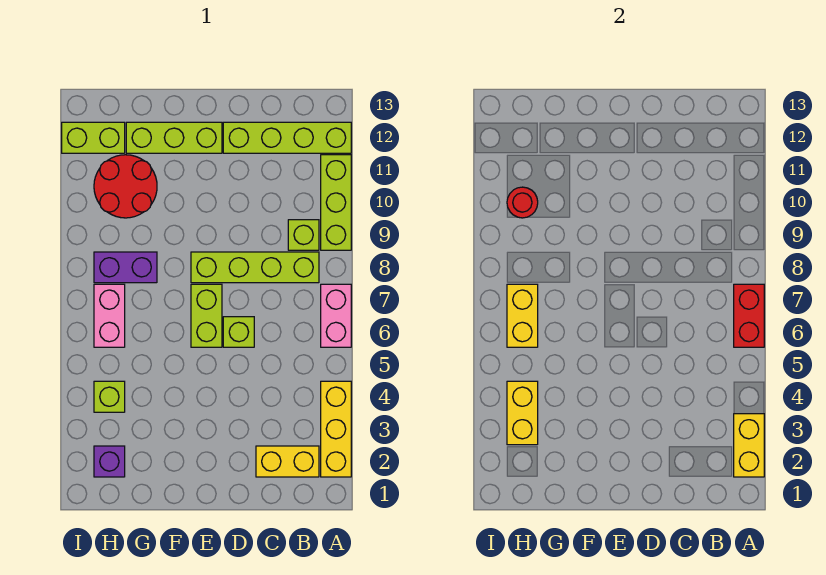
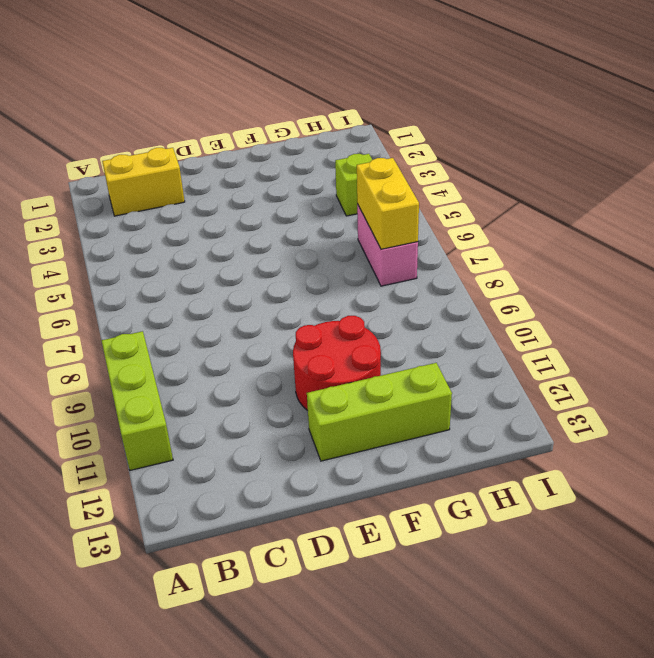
red round brick E10:F11 level 1 -> red round brick G10:H11 level 1
none -> yellow brick A2:A4 level 1
none -> pink brick A6:A7 level 1
none -> lime brick A12:D12 level 1

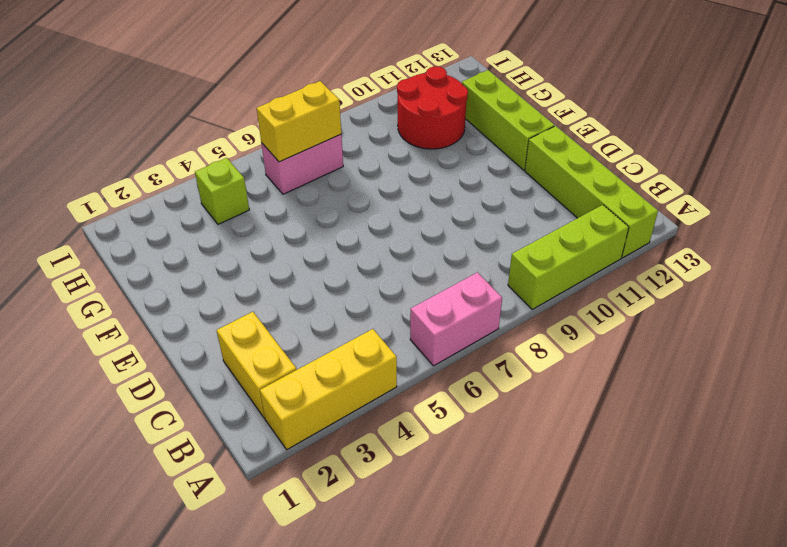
none -> lime brick B8:E8 level 1
none -> lime brick B9 level 1
none -> lime brick D6 level 1

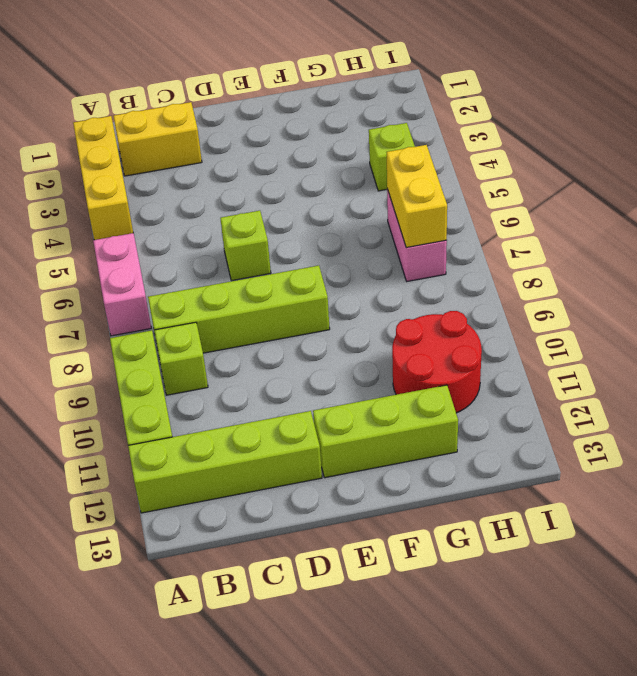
none -> lime brick E6:E7 level 1
none -> purple brick G8:H8 level 1
none -> purple brick H2 level 1

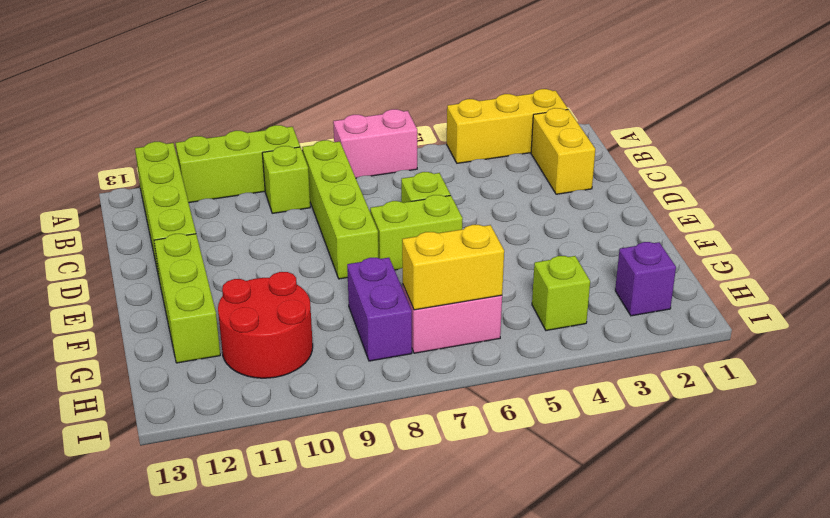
none -> lime brick H12:I12 level 1
none -> yellow brick A2:A3 level 2
none -> red brick A6:A7 level 2

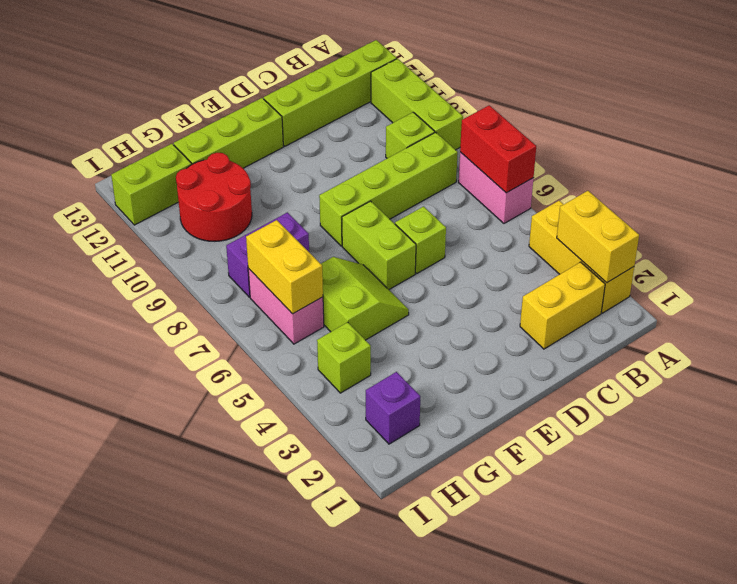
lime slope F5:G6 level 1 top G -> none
none -> yellow brick H3:H4 level 2
none -> red round brick H10 level 2

